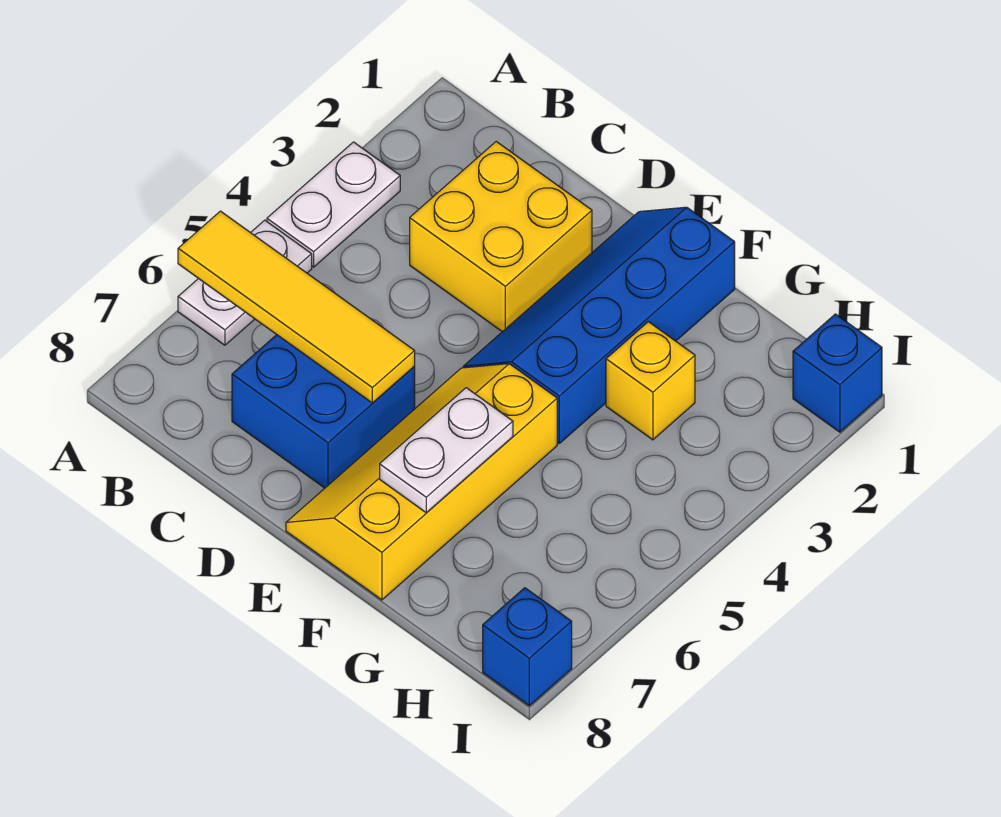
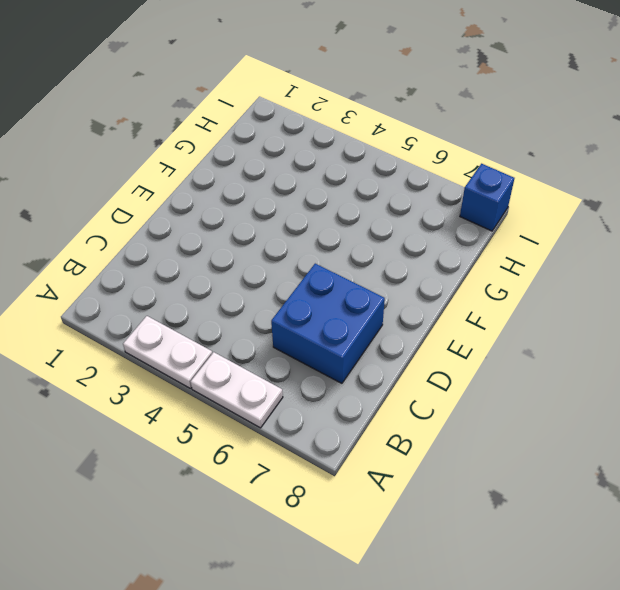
none -> yellow brick C2:D3 level 1
none -> blue slope E1:F4 level 1 top F

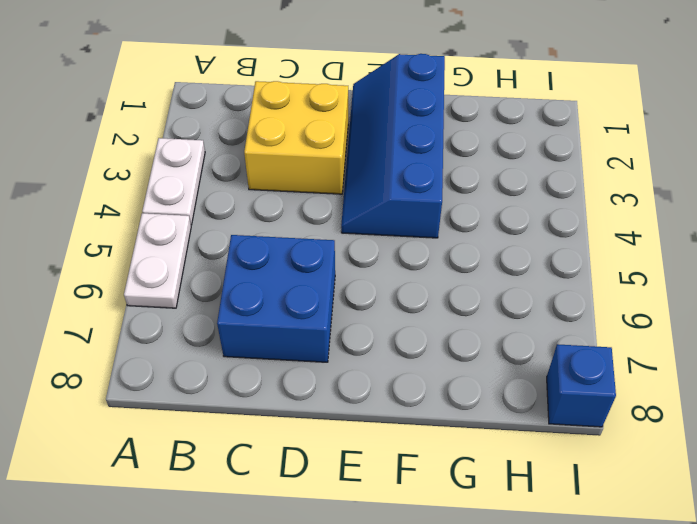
none -> yellow slope E5:F8 level 1 top F
none -> yellow brick G3 level 1

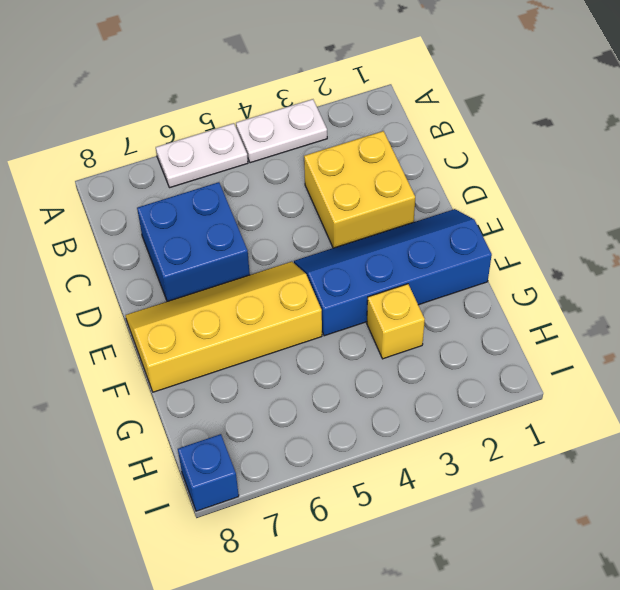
none -> blue brick I1 level 1
none -> yellow tile A6:D6 level 2

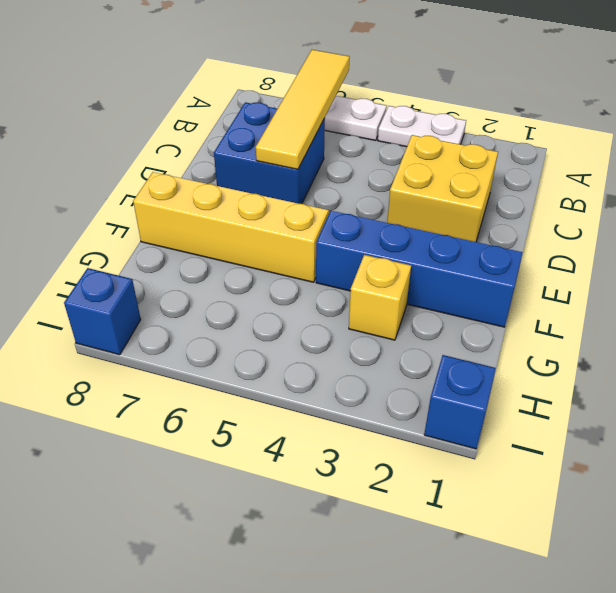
none -> white plate F6:F7 level 2

